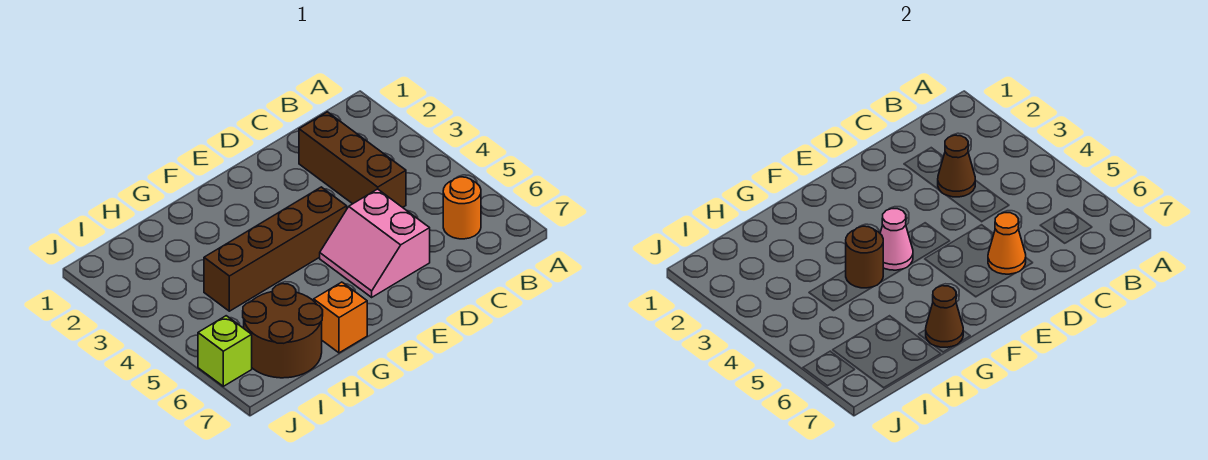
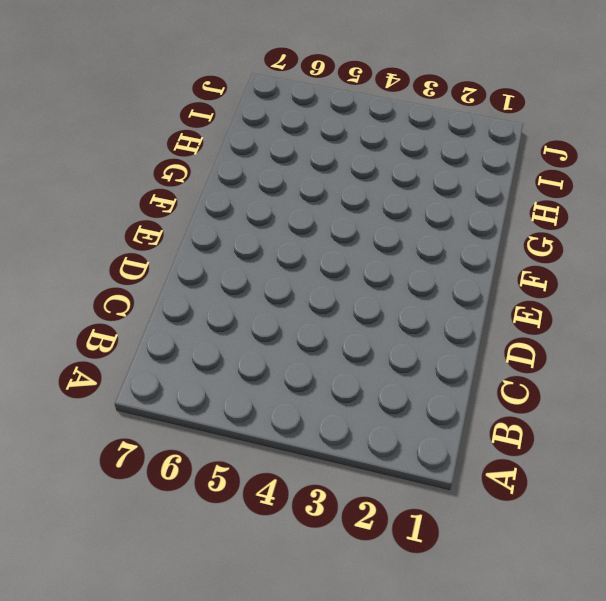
none -> orange round brick B6 level 1
none -> brown brick C2:C4 level 1
none -> pink slope D5:E6 level 1 top D

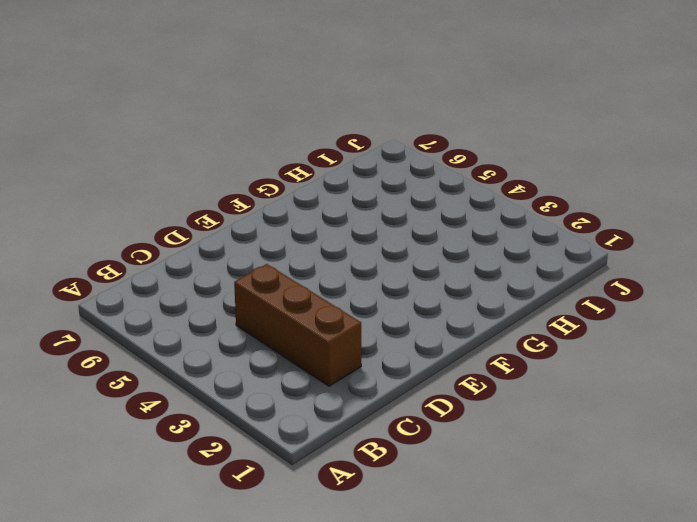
none -> orange round brick B6 level 1
none -> pink slope D5:E6 level 1 top D
none -> brown brick E4:H4 level 1

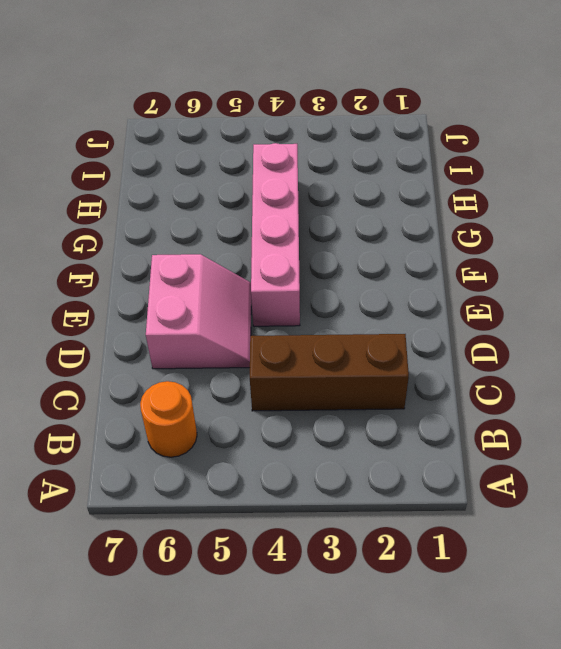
pink slope D5:E6 level 1 top 6 -> pink slope D5:E6 level 1 top D
pink brick E4:H4 level 1 -> brown brick E4:H4 level 1
none -> orange brick G7 level 1
none -> brown round brick H6:I7 level 1
none -> lime brick J6 level 1

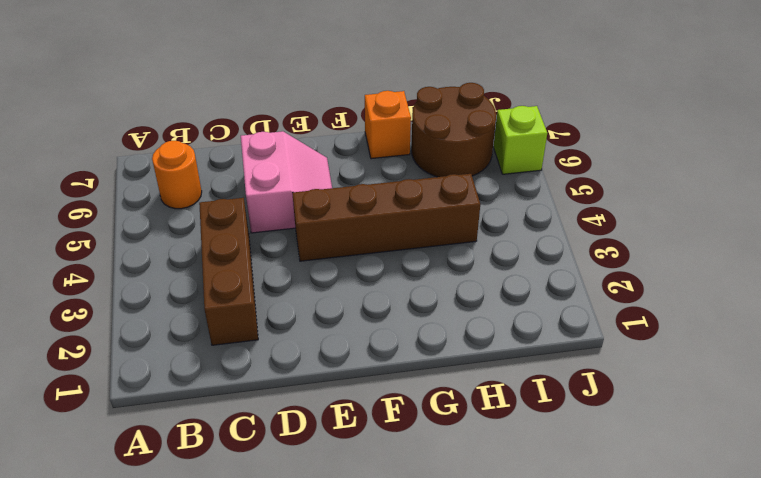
none -> brown cone C3 level 2
none -> orange cone D6 level 2
none -> pink cone F4 level 2

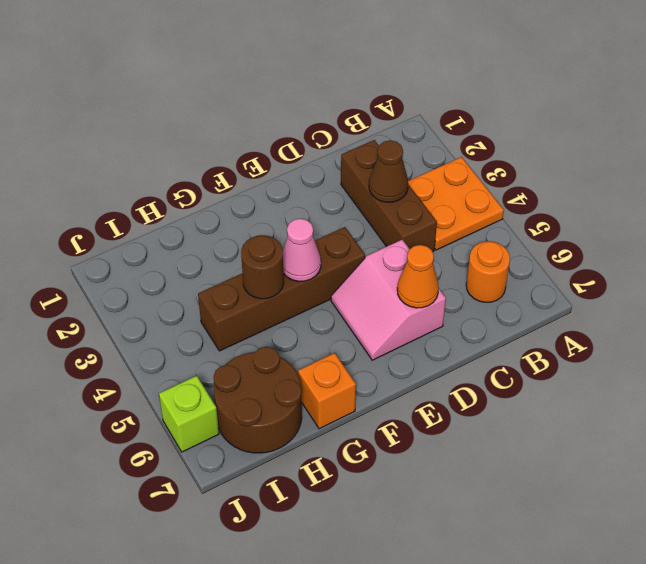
orange plate A3:B4 level 1 -> none
none -> brown cone G7 level 2

